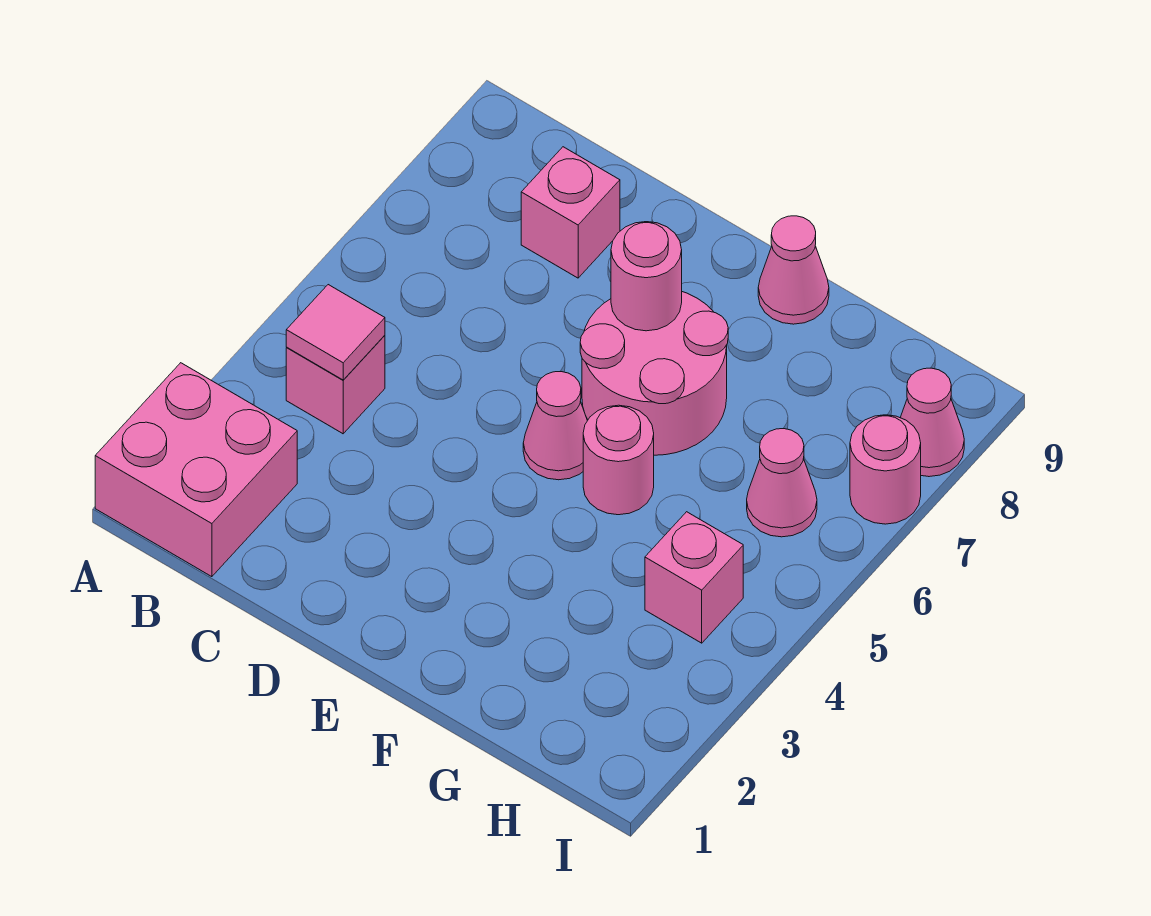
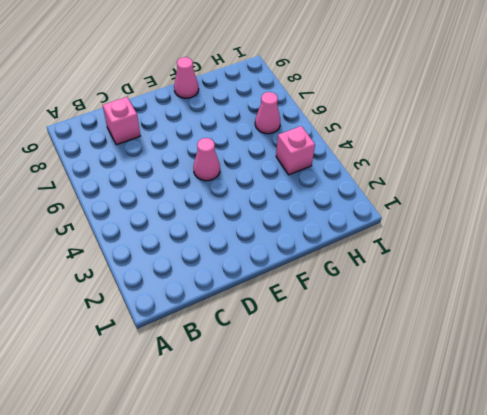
none -> pink brick A1:B2 level 1
none -> pink brick B4 level 1
none -> pink round brick E6:F7 level 1

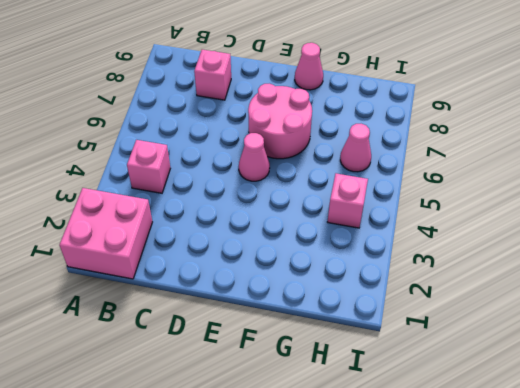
none -> pink round brick F5 level 1
none -> pink round brick I7 level 1
none -> pink cone I8 level 1

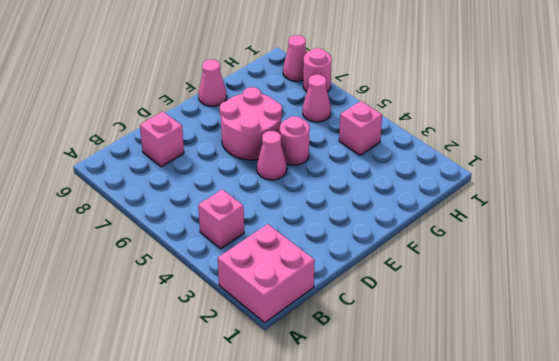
none -> pink tile B4 level 2
none -> pink round brick E7 level 2

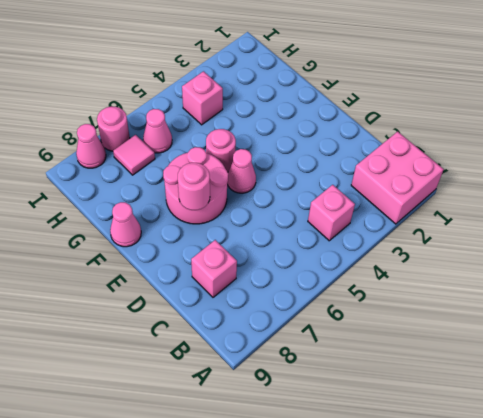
pink tile H7 level 1 -> pink tile B4 level 2

